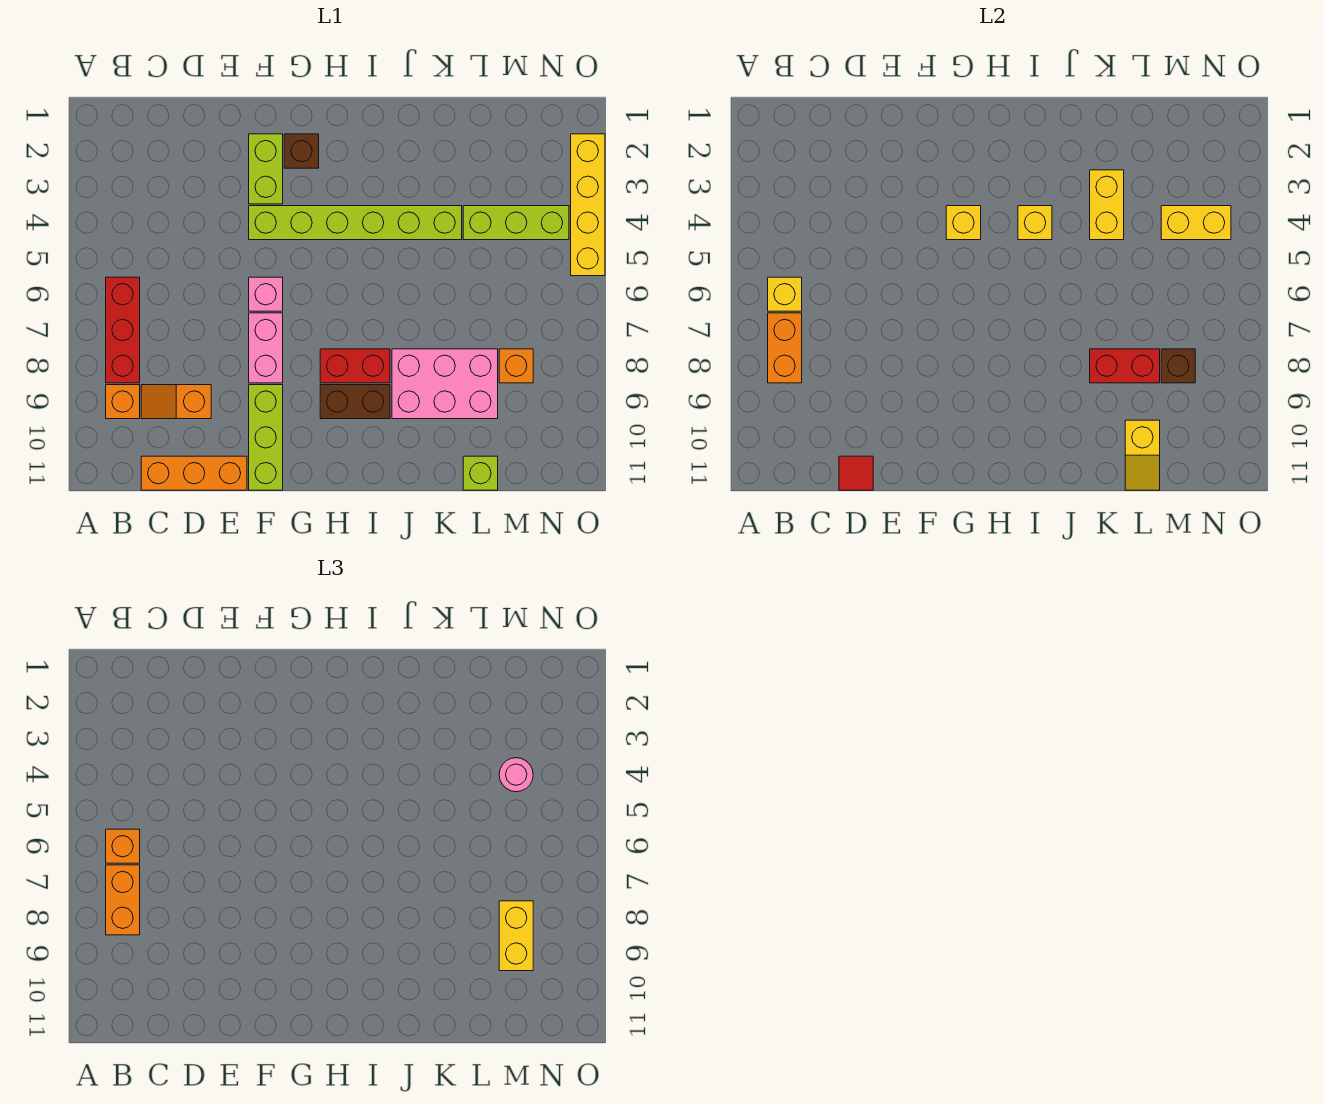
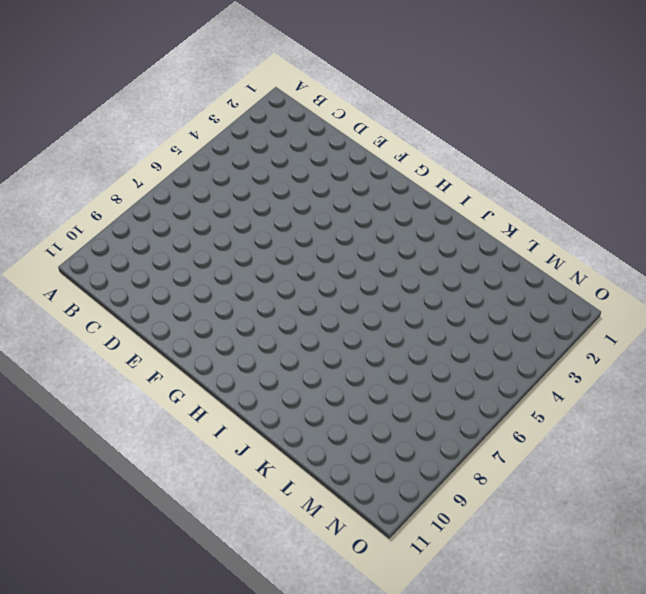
none -> red brick B6:B8 level 1
none -> orange brick B9 level 1
none -> orange slope C9:D9 level 1 top D
none -> orange brick C11:E11 level 1

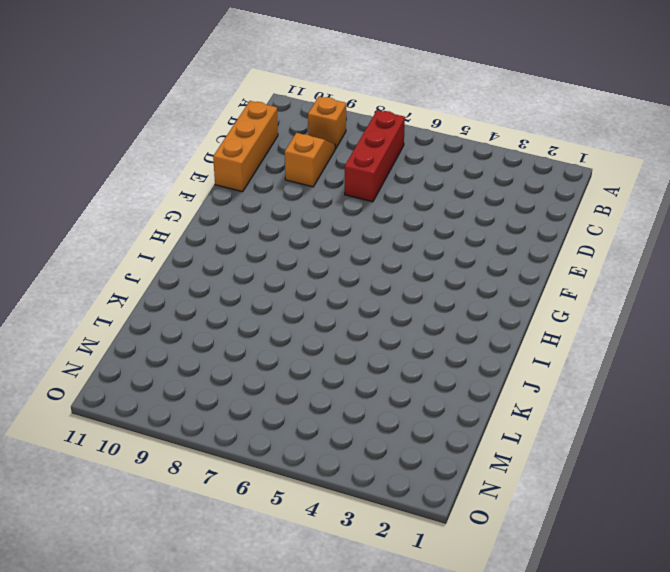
red brick B7:D7 level 1 -> red brick B6:B8 level 1
none -> lime brick F2:F3 level 1
none -> lime brick F4:K4 level 1
none -> pink brick F6 level 1
none -> pink brick F7:F8 level 1

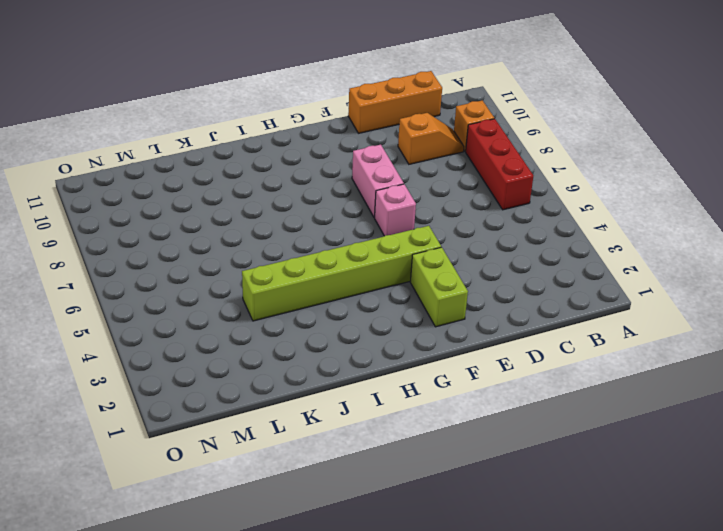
none -> lime brick F9:F11 level 1
none -> brown brick G2 level 1
none -> red brick H8:I8 level 1
none -> brown brick H9:I9 level 1

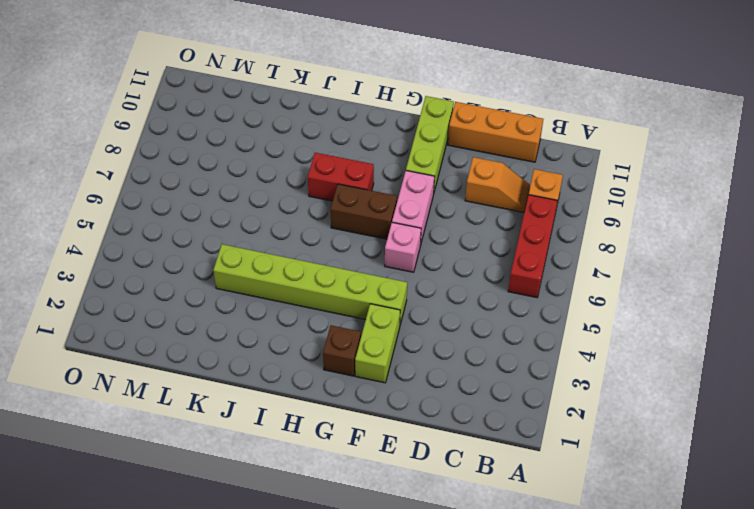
brown brick G7:H7 level 1 -> brown brick H9:I9 level 1
none -> pink brick J8:L9 level 1
none -> lime brick L4:N4 level 1
none -> lime brick L11 level 1
none -> orange brick M8 level 1

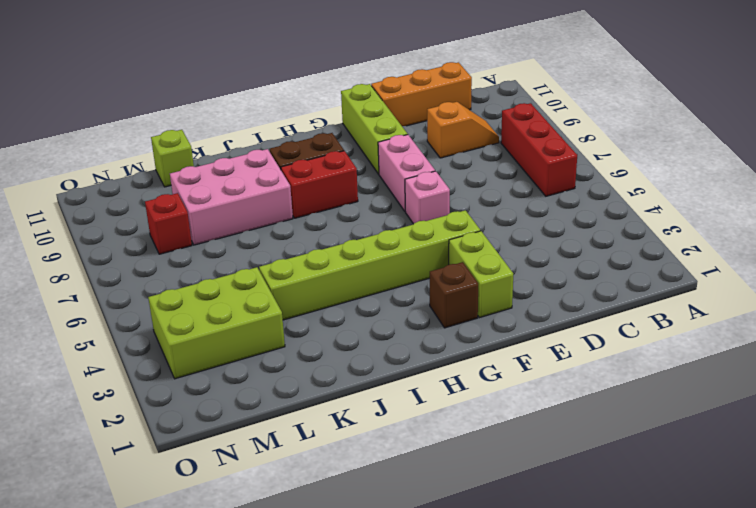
lime brick L3:N4 level 1 -> lime brick L4:N4 level 1
red brick M8 level 1 -> orange brick M8 level 1
none -> orange brick B9 level 1
none -> yellow brick O2:O5 level 1
none -> yellow brick B6 level 2
none -> orange brick B7:B8 level 2

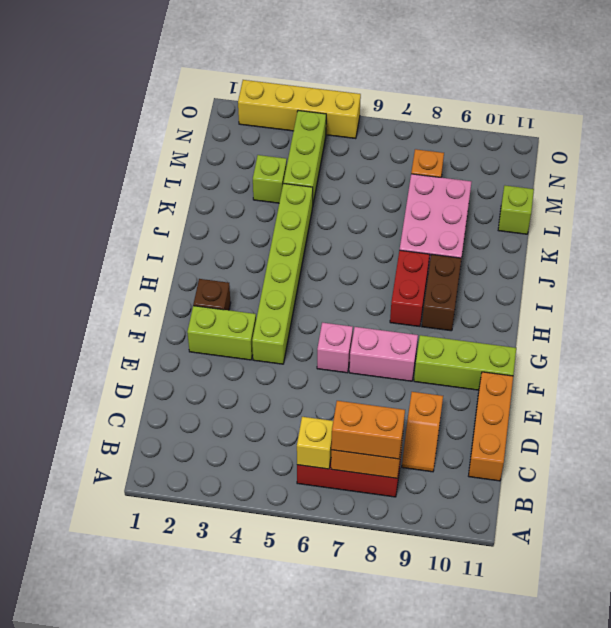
lime brick L3 level 1 -> none
none -> orange brick B9 level 1
none -> red tile D11 level 2
none -> yellow brick G4 level 2
none -> yellow brick I4 level 2

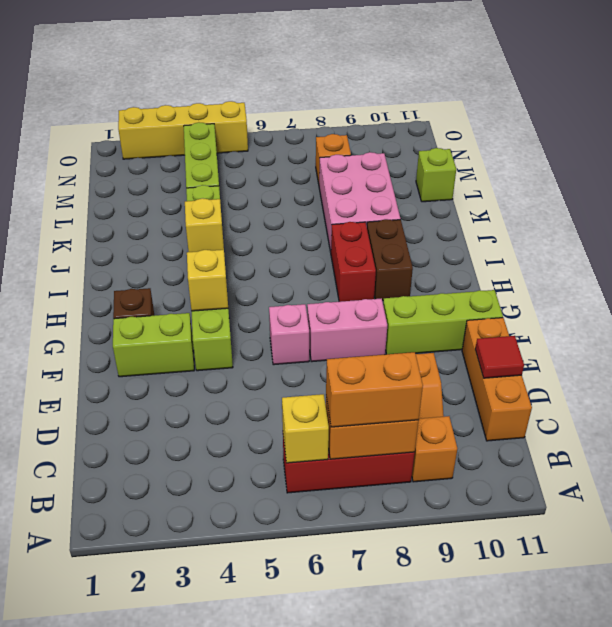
none -> yellow brick K3:K4 level 2
none -> red brick K8:L8 level 2
none -> yellow slope L10:L11 level 2 top 10
none -> yellow brick M4:N4 level 2

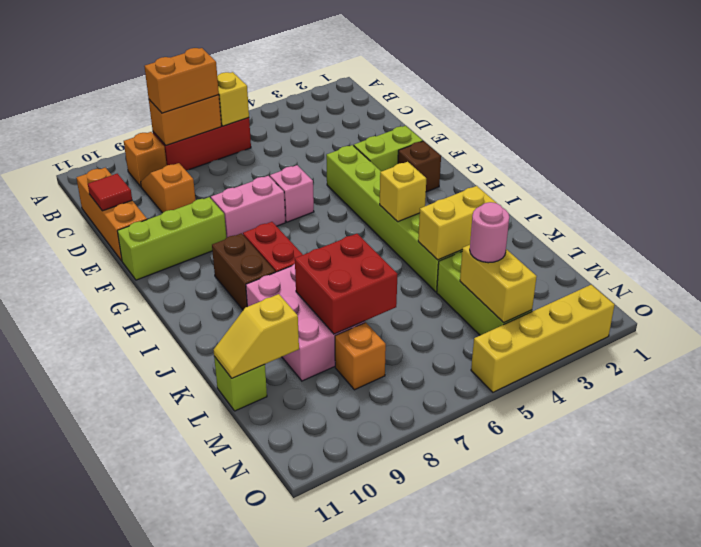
red brick K7:L8 level 2 -> red brick K8:L8 level 2
none -> yellow brick G4 level 2
none -> brown brick M8 level 2
none -> orange brick B6 level 3
none -> yellow brick M8:M9 level 3

